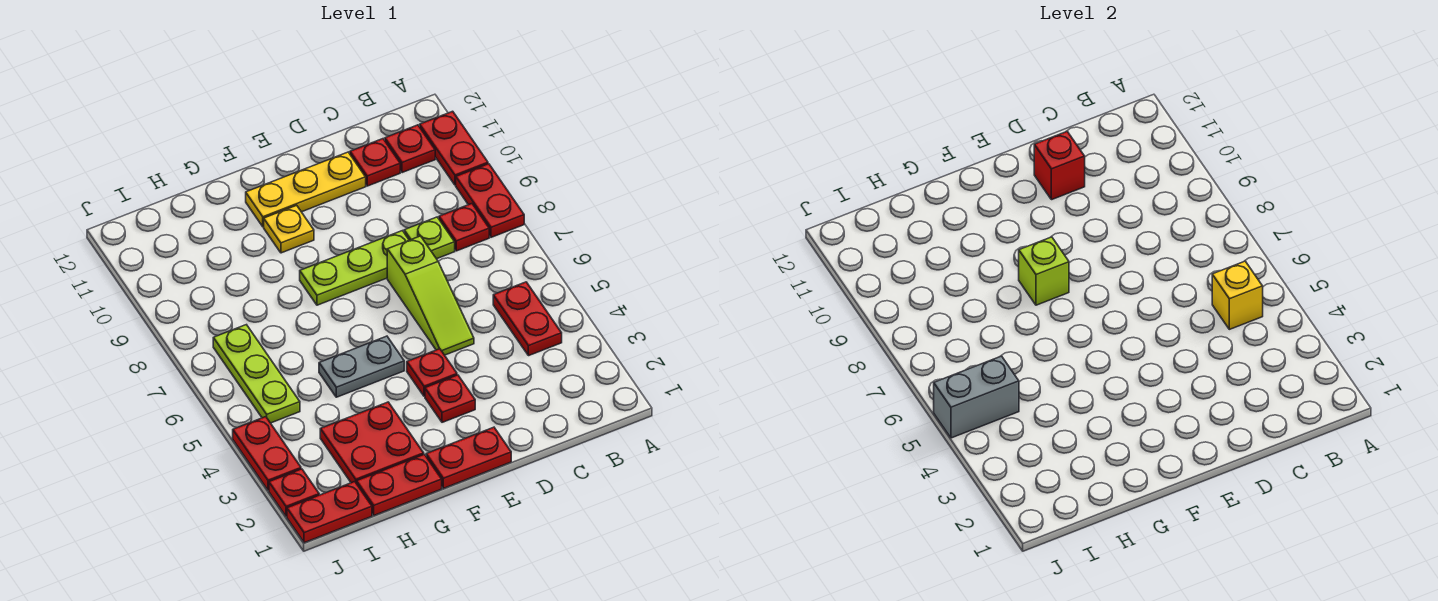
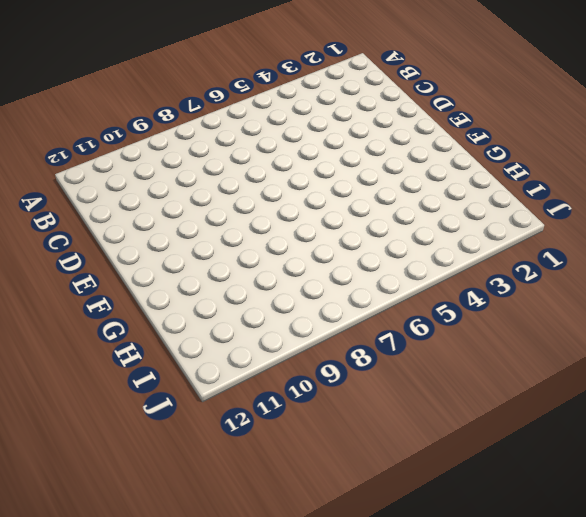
none -> red plate A8:A9 level 1
none -> red plate A10:A11 level 1
none -> red plate B4:B5 level 1

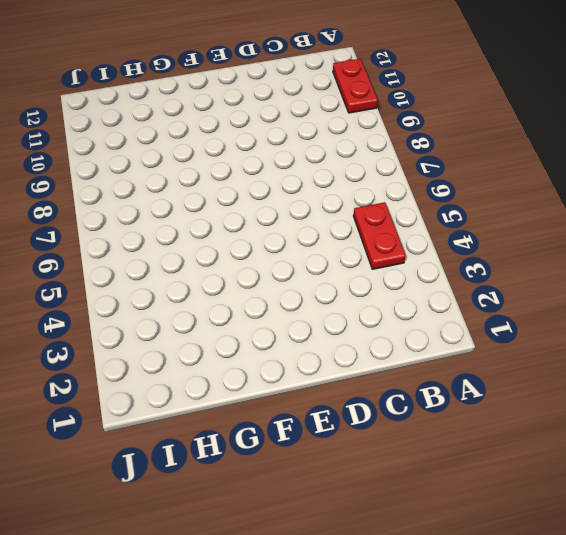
none -> red plate A8:A9 level 1
none -> red plate B8 level 1
none -> red plate B11 level 1

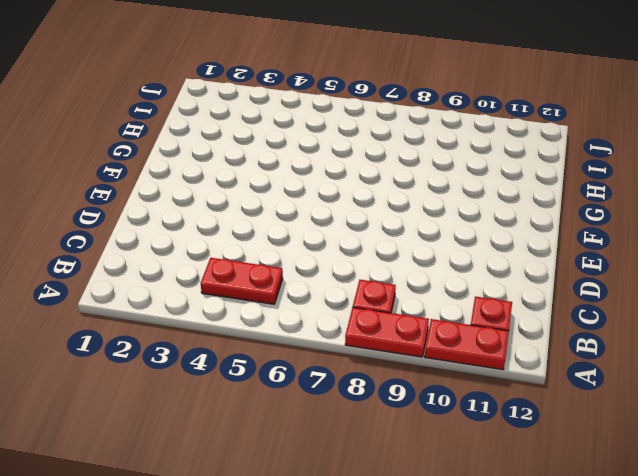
none -> lime plate C8 level 1
none -> red plate C11 level 1
none -> lime slope D5:D7 level 1 top 7

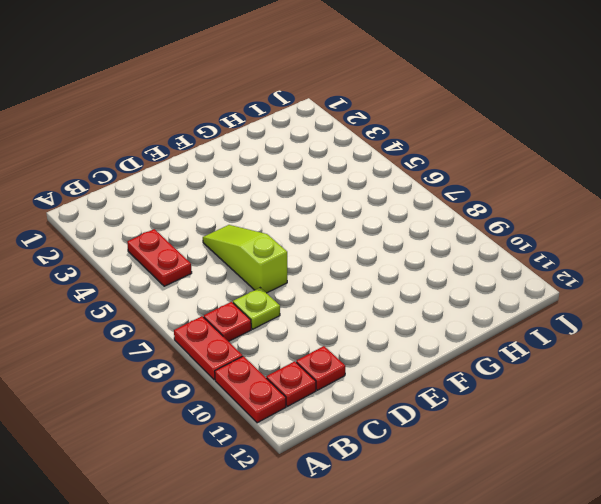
none -> lime plate D8:F8 level 1
none -> yellow plate D11:F11 level 1
none -> red plate E1:F1 level 1

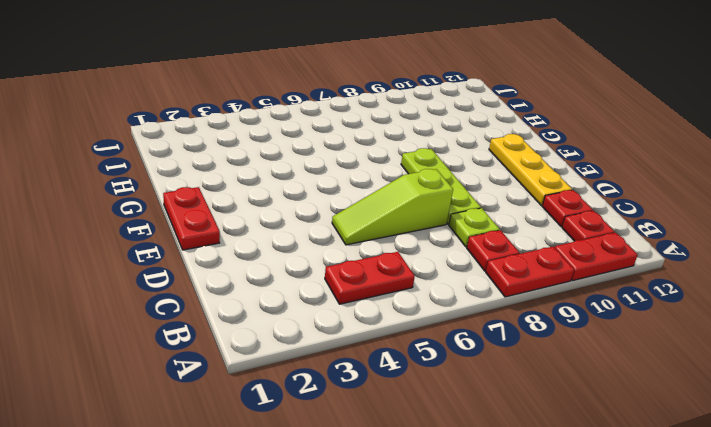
none -> red plate E3 level 1
none -> red plate E4 level 1
none -> grey plate F5:G5 level 1

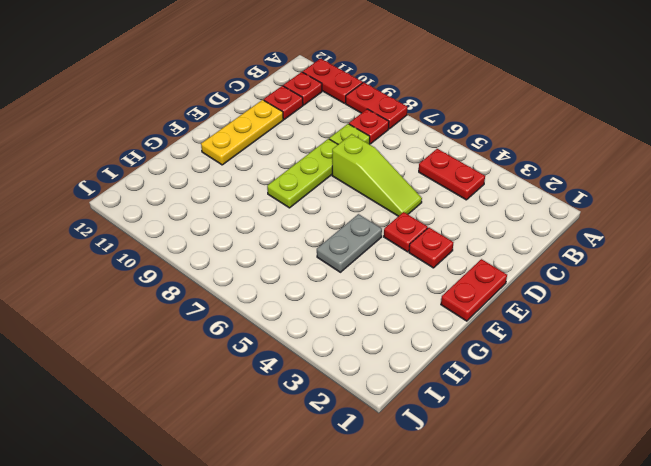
none -> yellow plate F10 level 1
none -> red plate G1:H1 level 1
none -> red plate G2:H3 level 1

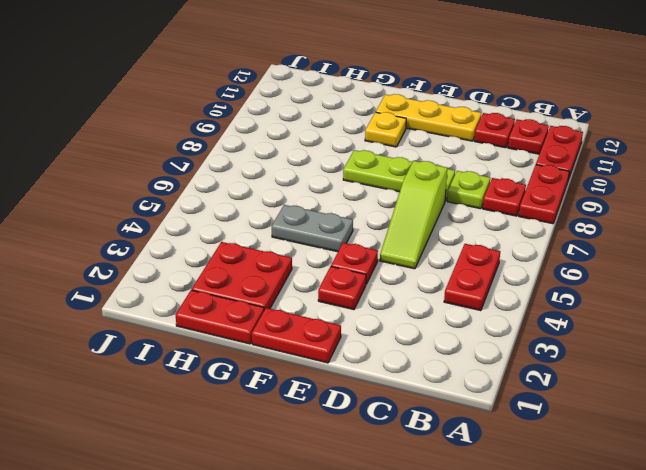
none -> red plate I1:J1 level 1
none -> lime plate I5:I7 level 1
none -> red plate J2 level 1

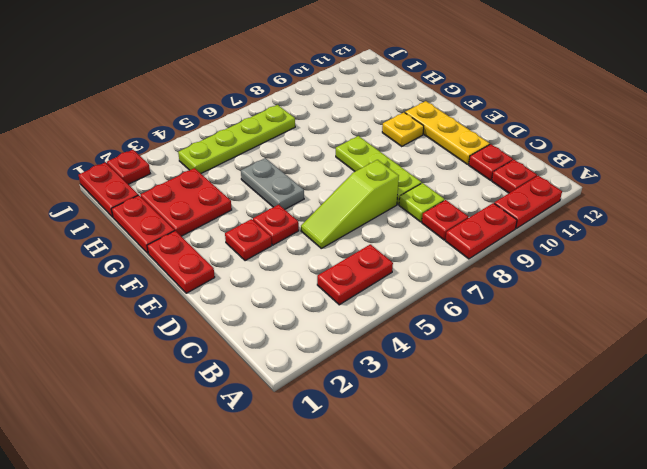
lime plate I4:I7 level 1 -> lime plate I5:I7 level 1
none -> red plate J3:J4 level 1
none -> yellow brick B5 level 2
none -> red brick D11 level 2

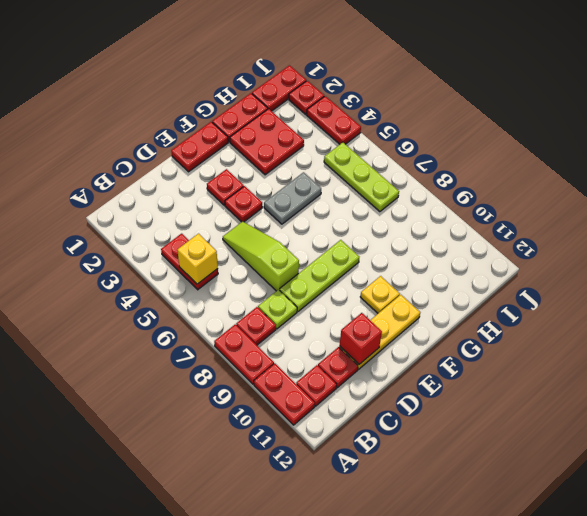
none -> lime brick F8 level 2
none -> grey brick I5:J5 level 2

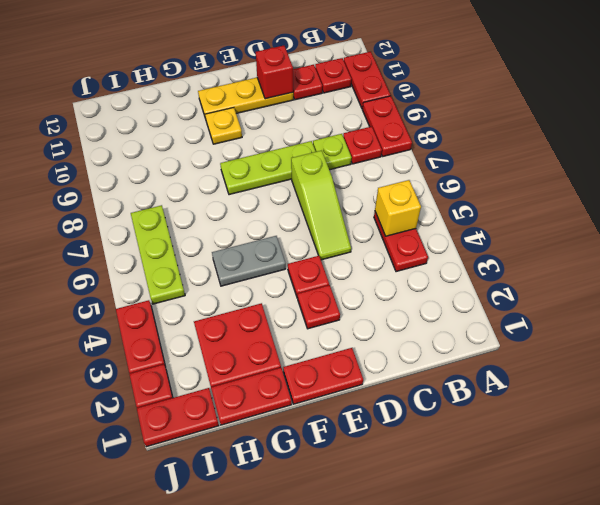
none -> lime brick F8 level 2
none -> grey brick I5:J5 level 2

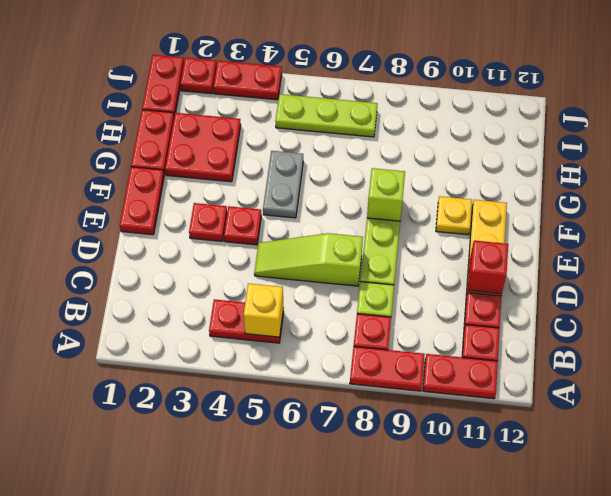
none -> grey brick I5:J5 level 2

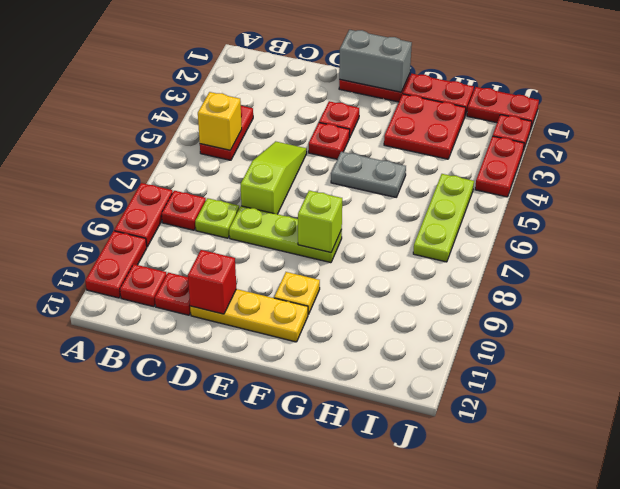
grey brick E1:F1 level 2 -> grey brick I5:J5 level 2

